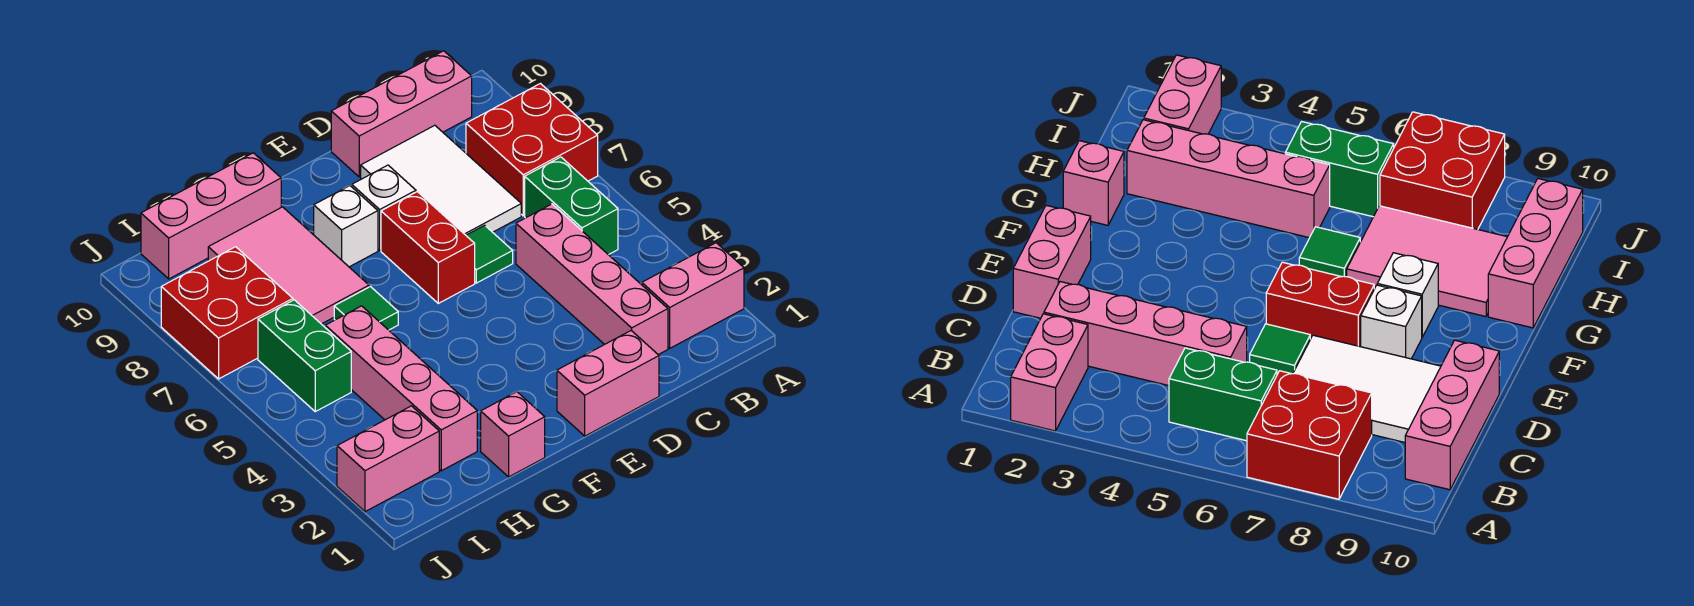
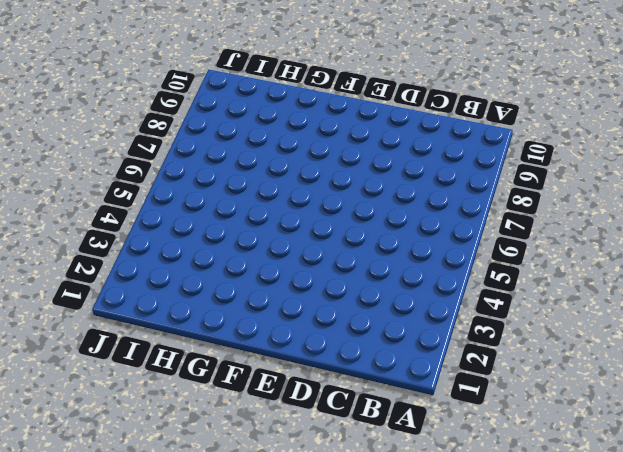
none -> pink brick A2:B2 level 1
none -> red brick A7:B8 level 1
none -> green brick B5:B6 level 1

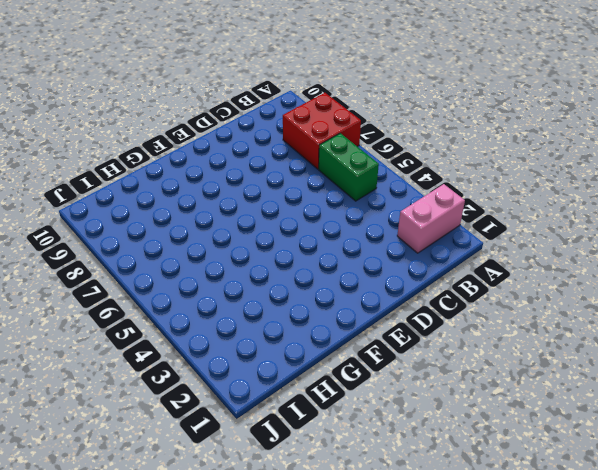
none -> pink brick B10:D10 level 1
none -> pink brick C2:C5 level 1
none -> white tile C7:D9 level 1

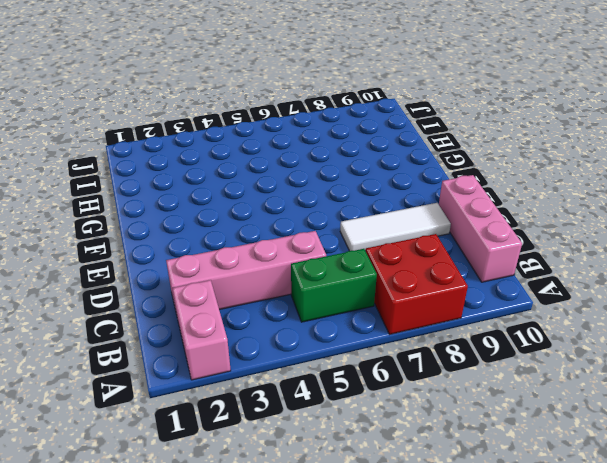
white tile D7:D9 level 1 -> white tile C7:D9 level 1
none -> pink brick D1:E1 level 1
none -> green tile D6 level 1
none -> red brick E6:E7 level 1

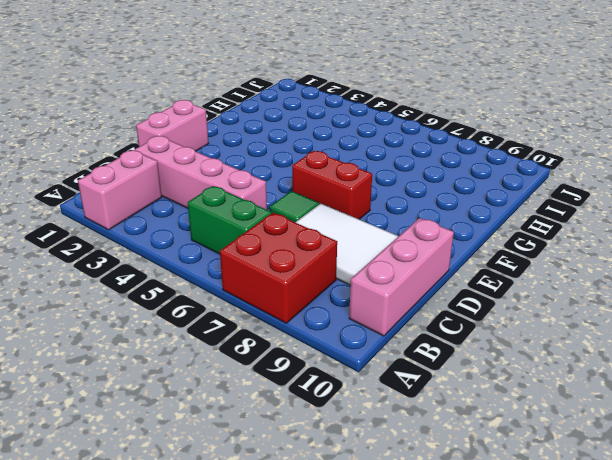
none -> white brick E8 level 1
none -> white brick F8 level 1
none -> pink brick G1 level 1

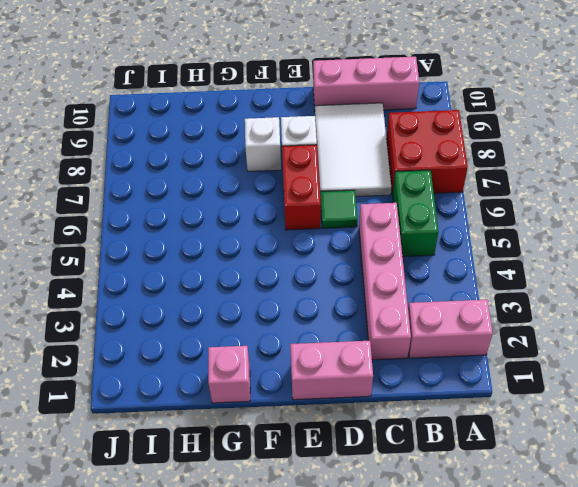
none -> green tile G6 level 1
none -> pink tile G7:H9 level 1
none -> pink brick G10:I10 level 1

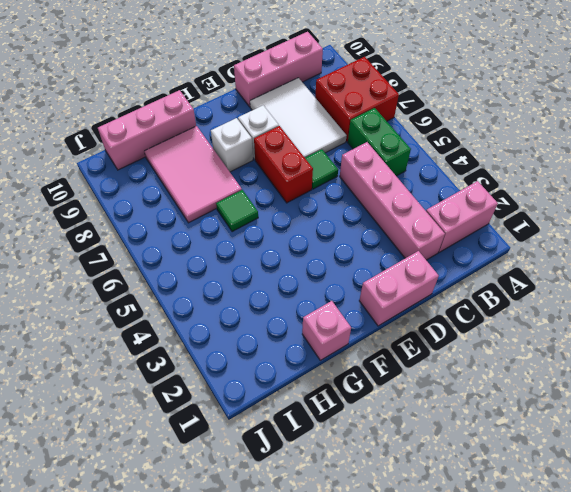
none -> pink brick H2:H5 level 1
none -> pink brick I2:J2 level 1
none -> green brick I5:I6 level 1

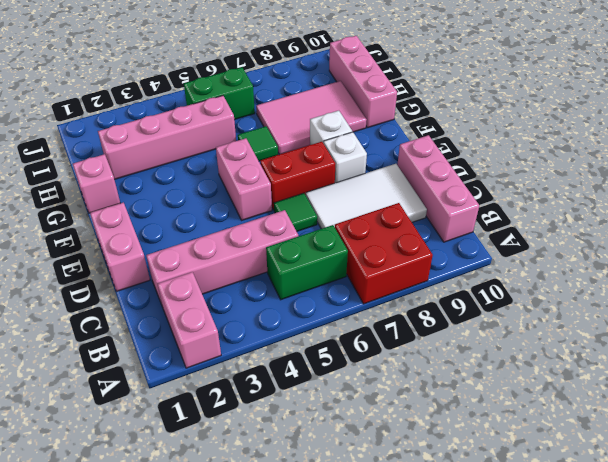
pink brick E5:F5 level 1 -> pink brick I2:J2 level 1
none -> red brick I7:J8 level 1

